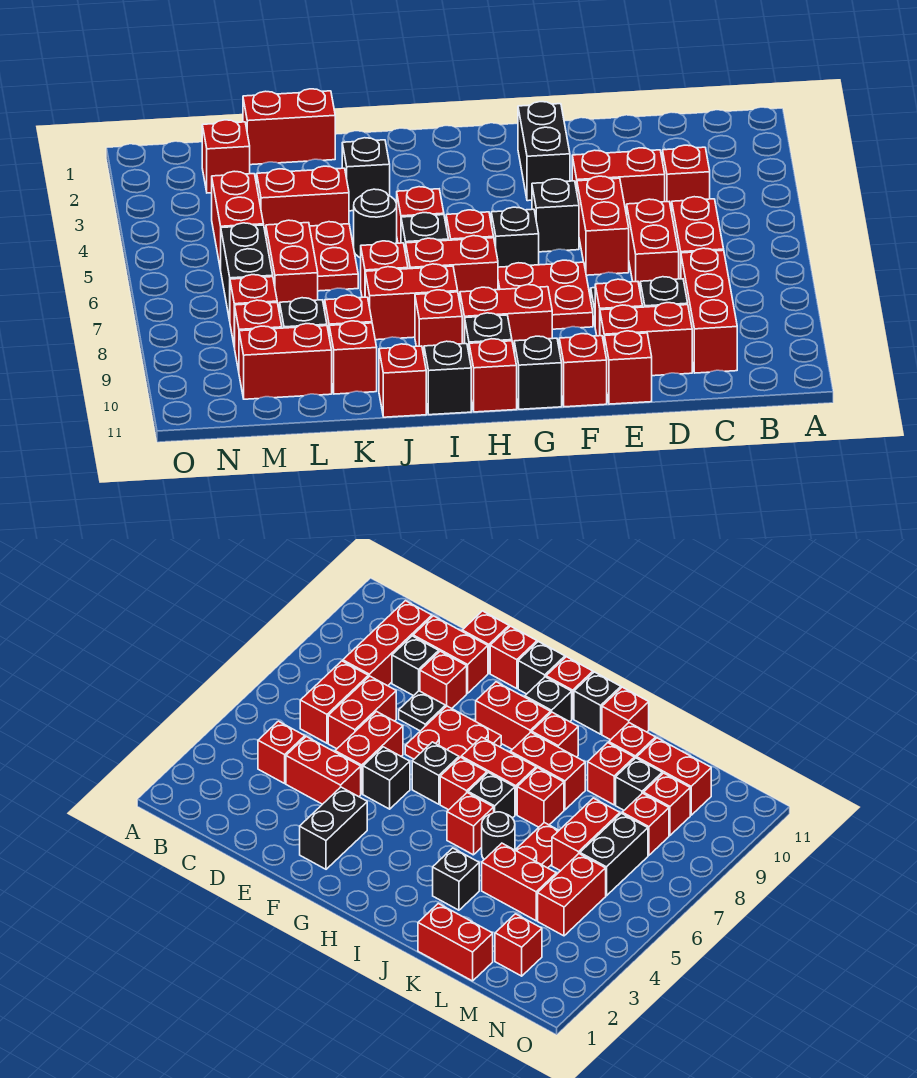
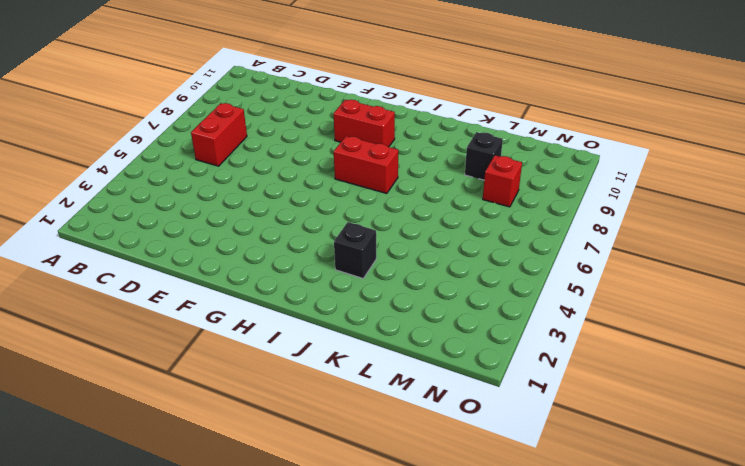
none -> red brick C4 level 1
none -> red brick C8:C10 level 1
none -> red brick D4:E4 level 1
none -> red brick D6:D7 level 1

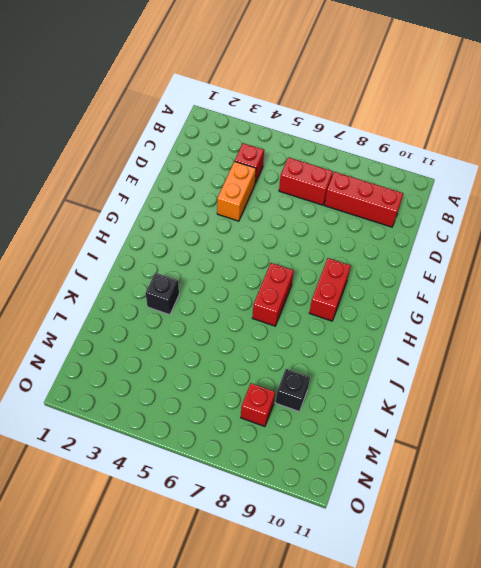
orange brick D4:E4 level 1 -> red brick D4:E4 level 1
none -> red brick D6:D7 level 1
none -> black brick D9 level 1
none -> red brick D10:E10 level 1
none -> red brick E5:E6 level 1

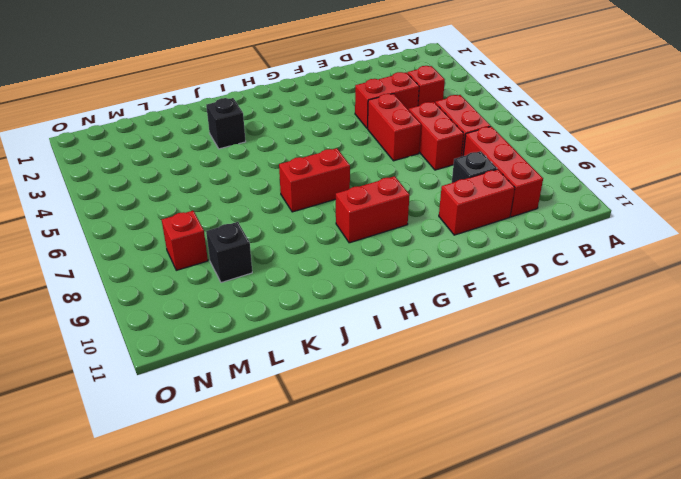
none -> black plate E8 level 1
none -> red brick E9 level 1
none -> red brick E11 level 1
none -> black brick F2:F3 level 1

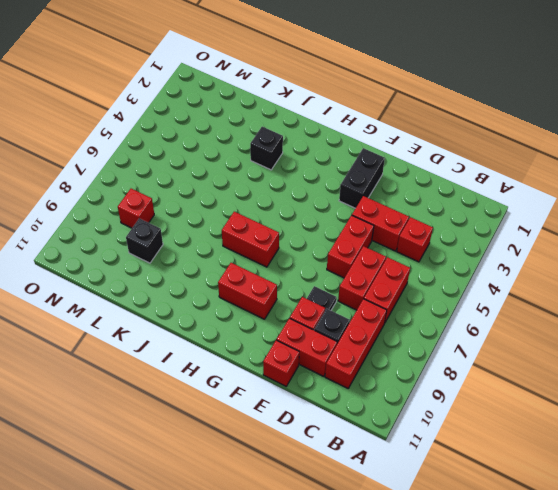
none -> black brick F5 level 1
none -> red plate F7:G8 level 1
none -> red brick F11 level 1
none -> black brick G6 level 1

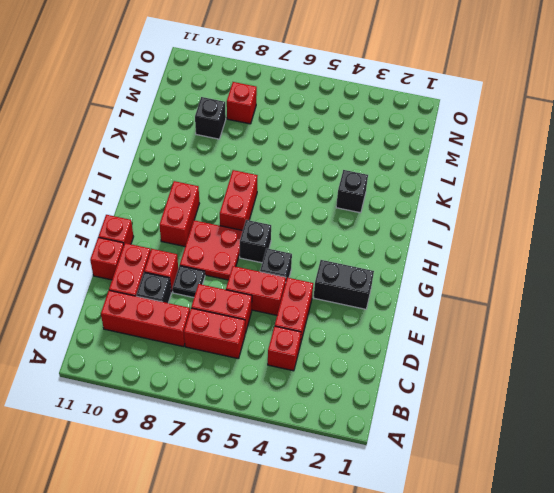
none -> black brick G11 level 1
none -> red brick H6 level 1
none -> black brick H10 level 1
none -> red brick H11 level 1

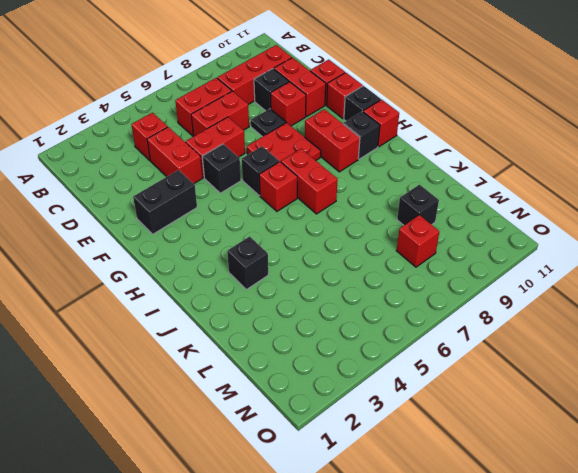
none -> red brick I5 level 1
none -> black brick I6 level 1
none -> red brick I8:J8 level 1
none -> red brick I9 level 1

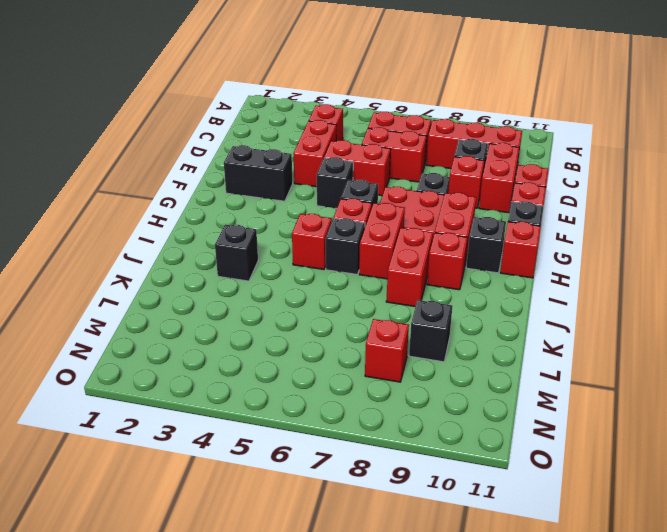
none -> black brick I11 level 1
none -> black round brick J5 level 1
none -> red brick J7 level 1
none -> red brick J11 level 1

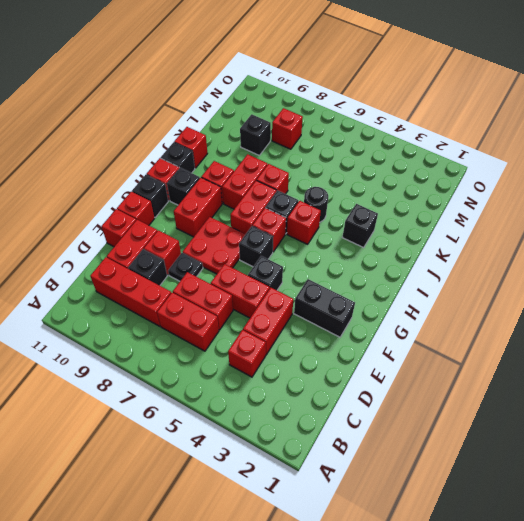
none -> red brick K1:L1 level 1
none -> red brick K4:L4 level 1
none -> red plate K5:K6 level 1
none -> red brick K9 level 1

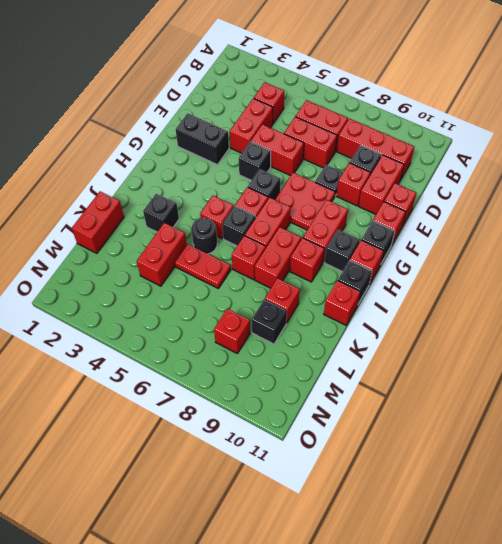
none -> red brick K10 level 1
none -> red brick L6:L7 level 1
none -> red brick L10:M10 level 1
none -> red brick M2 level 1

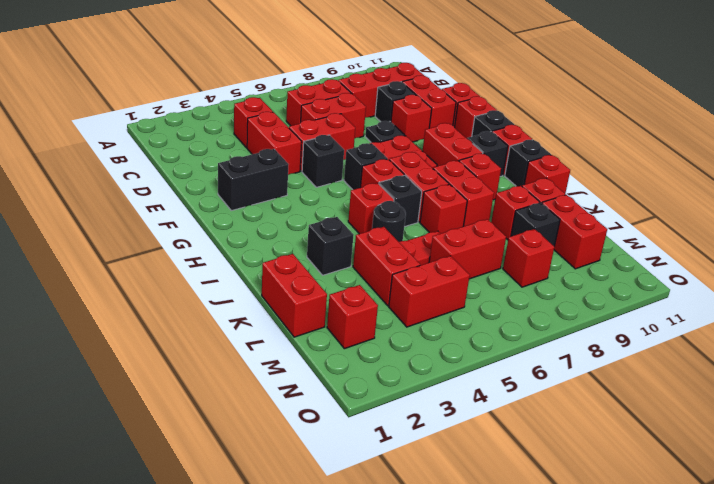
none -> black brick M6:M7 level 1
none -> red brick M9 level 1

